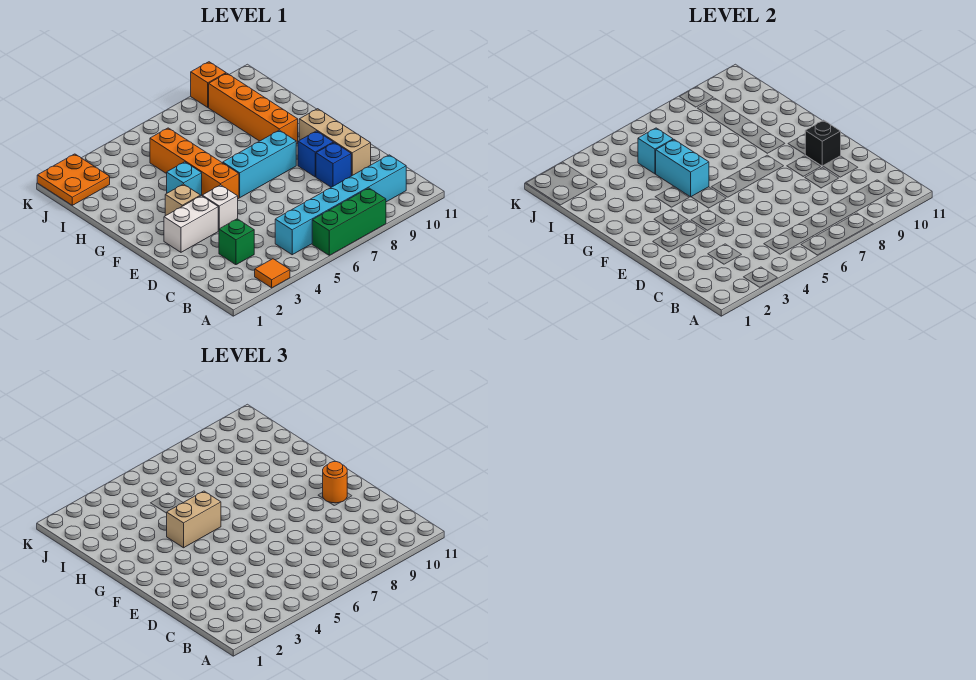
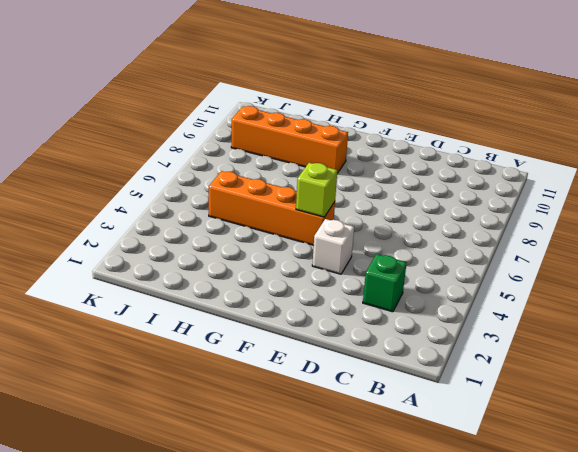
lime brick F5 level 2 -> none
none -> orange tile A3 level 1
none -> green brick A6:A8 level 1
none -> cyan brick B5:B10 level 1

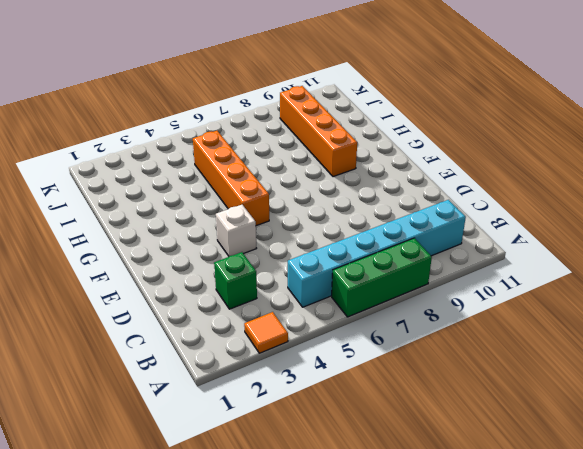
none -> blue brick D9 level 1
none -> tan brick D10:F10 level 1
none -> white brick E2:E3 level 1

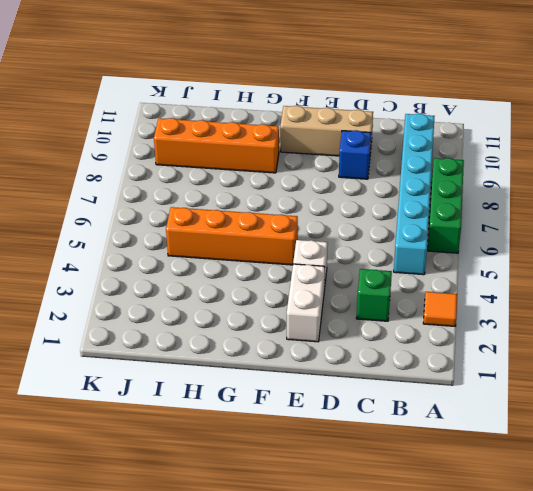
none -> blue brick E9 level 1
none -> tan brick F3 level 1
none -> cyan brick F6:F8 level 1

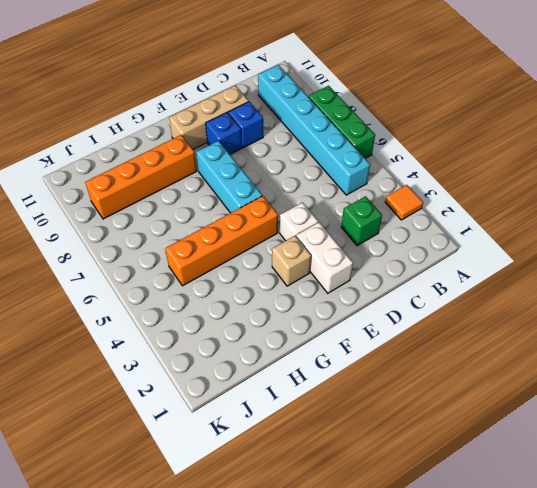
none -> cyan brick G4 level 1
none -> orange plate J1:K2 level 1
none -> orange brick K9 level 1

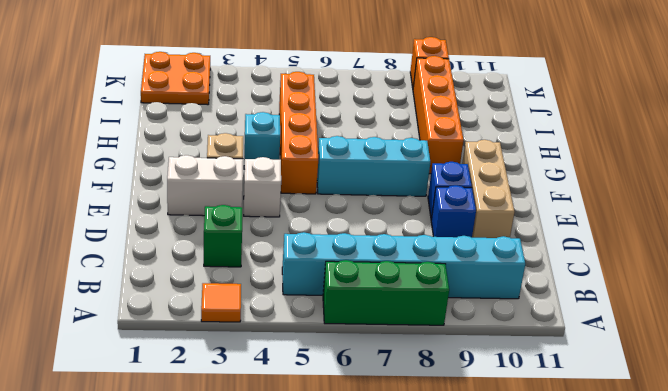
none -> black brick E10 level 2
none -> cyan brick G5:H5 level 2
none -> cyan brick I5 level 2

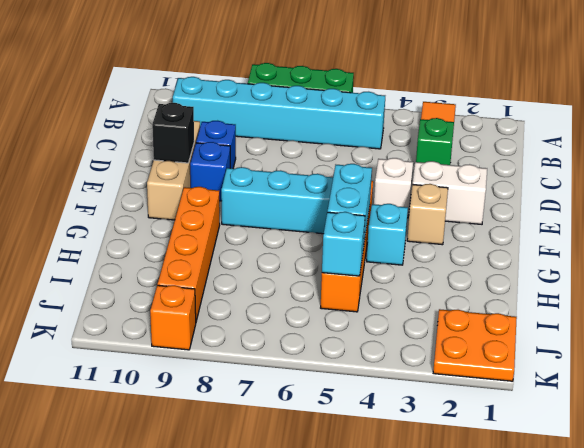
none -> orange round brick E10 level 3
none -> tan brick G4:G5 level 3

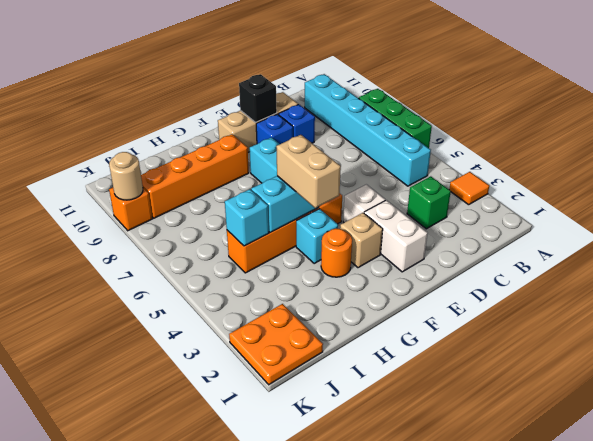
orange round brick G3 level 1 -> orange round brick E10 level 3
tan round brick K9 level 2 -> none

